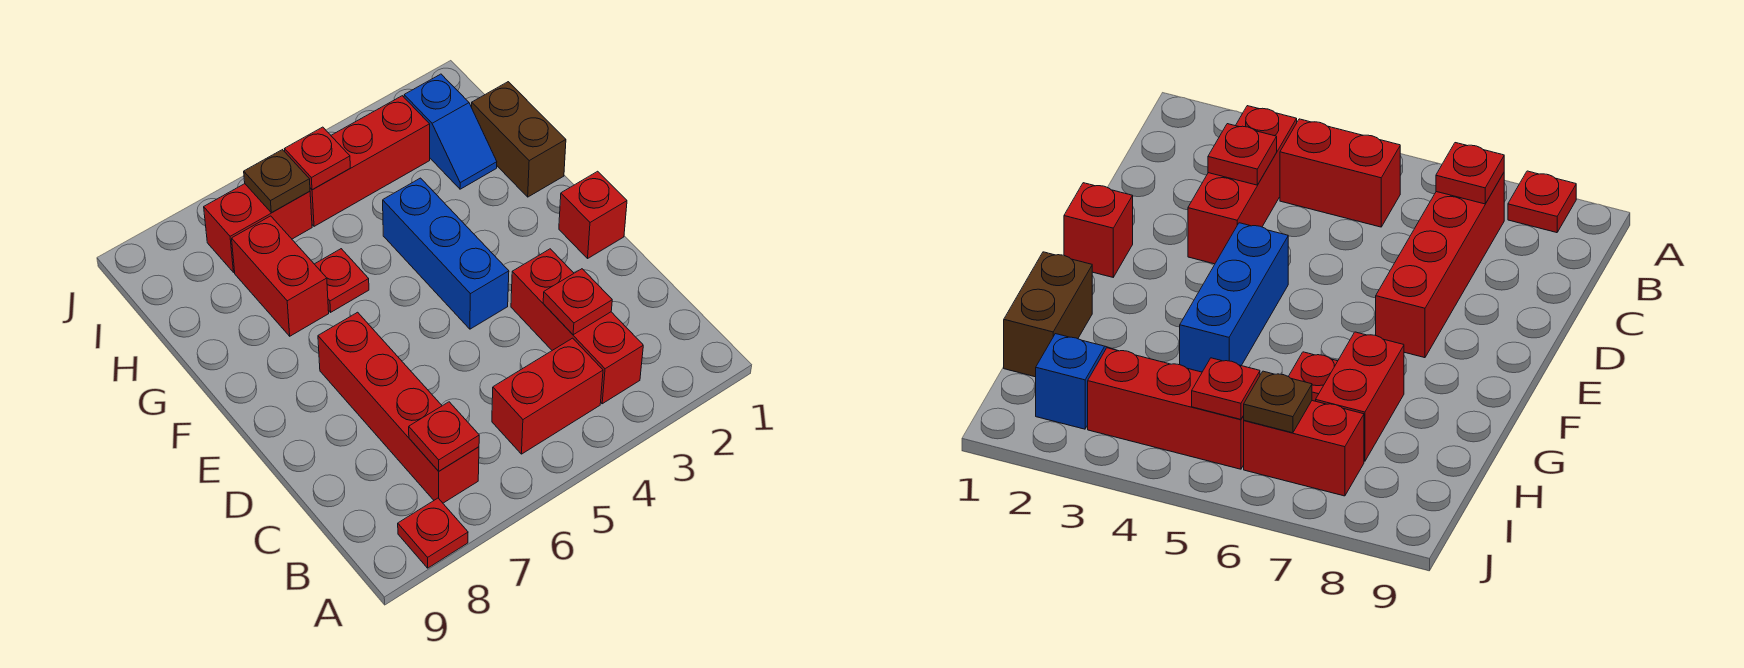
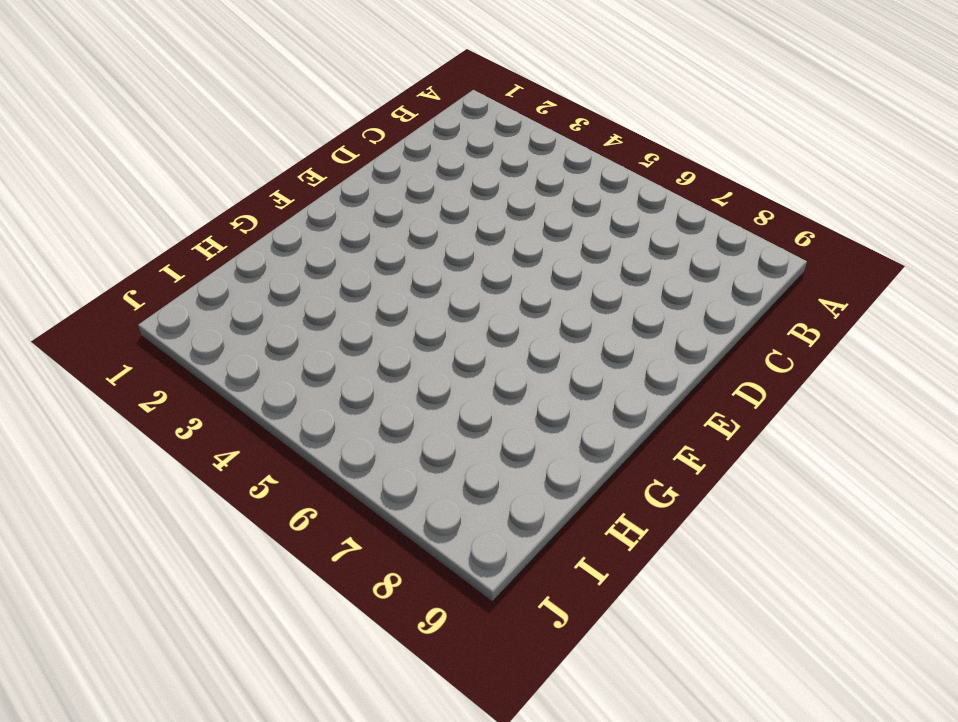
none -> red plate A8 level 1
none -> red brick B3:D3 level 1
none -> red brick B4:B5 level 1

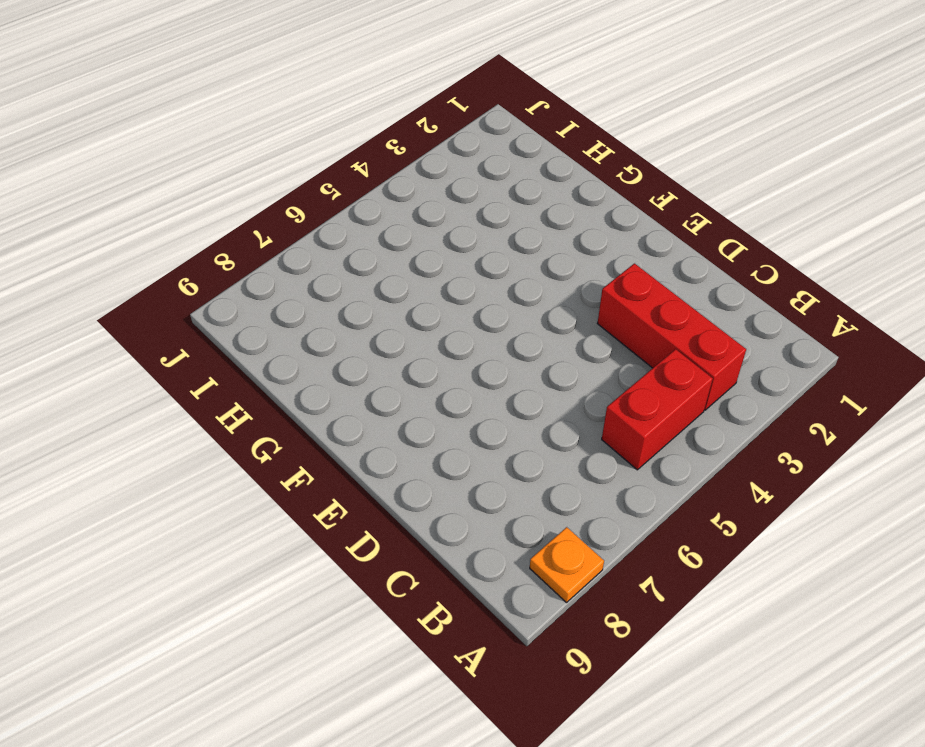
orange plate A8 level 1 -> red plate A8 level 1
none -> red brick B7:E7 level 1
none -> red brick E1 level 1
none -> blue brick E4:G4 level 1

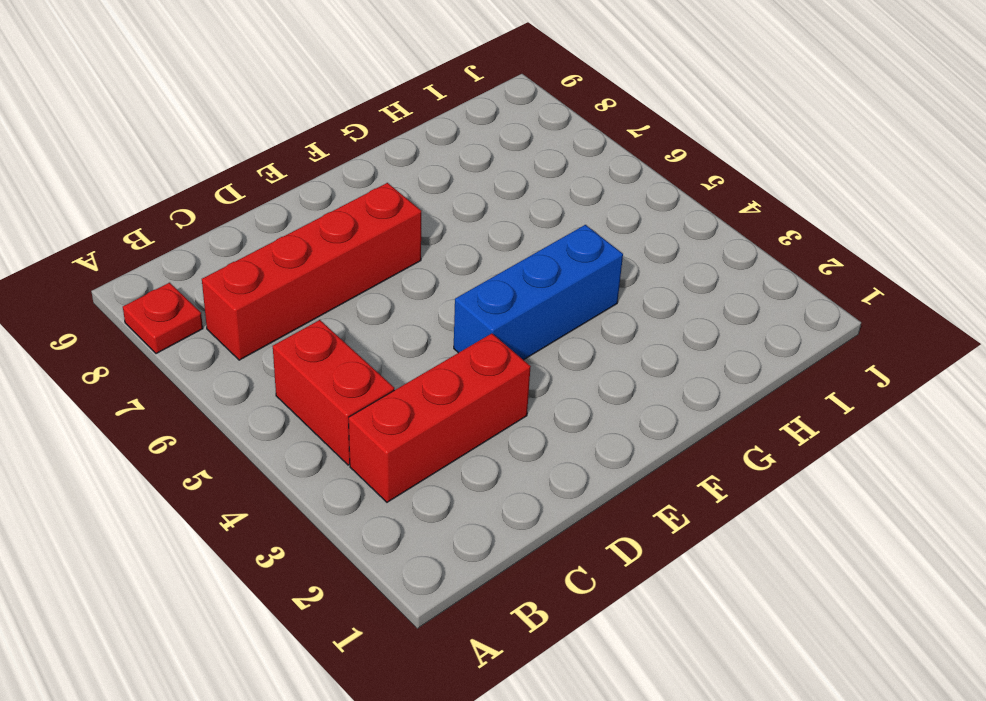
none -> red brick E1 level 1
none -> brown brick G1:H1 level 1
none -> red plate G6 level 1

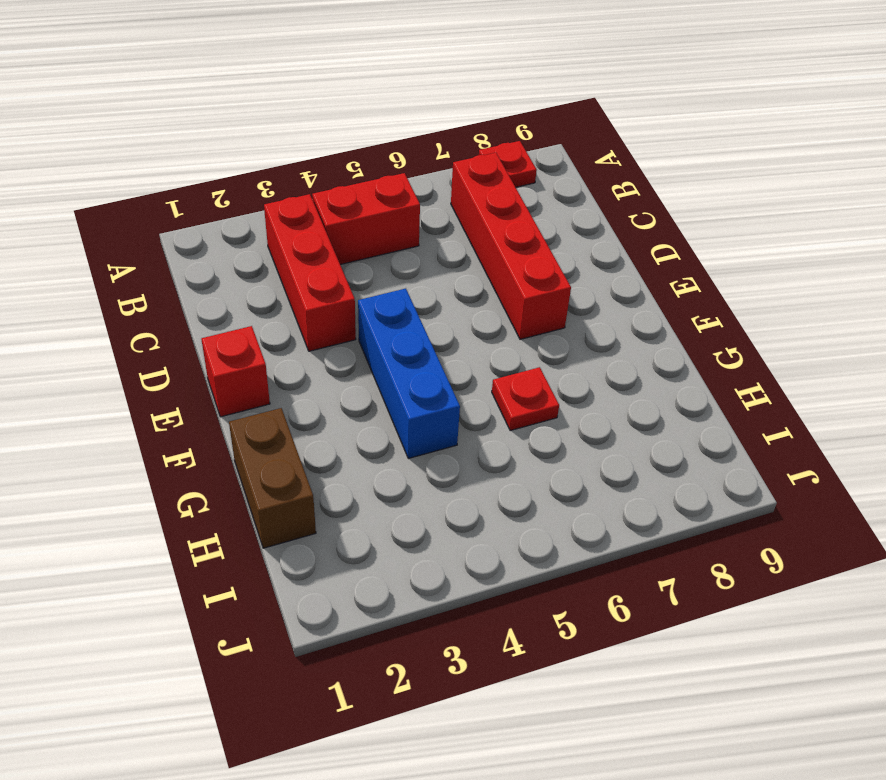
none -> red brick G7:H7 level 1
none -> blue slope H2:I2 level 1 top I
none -> red brick I3:I5 level 1

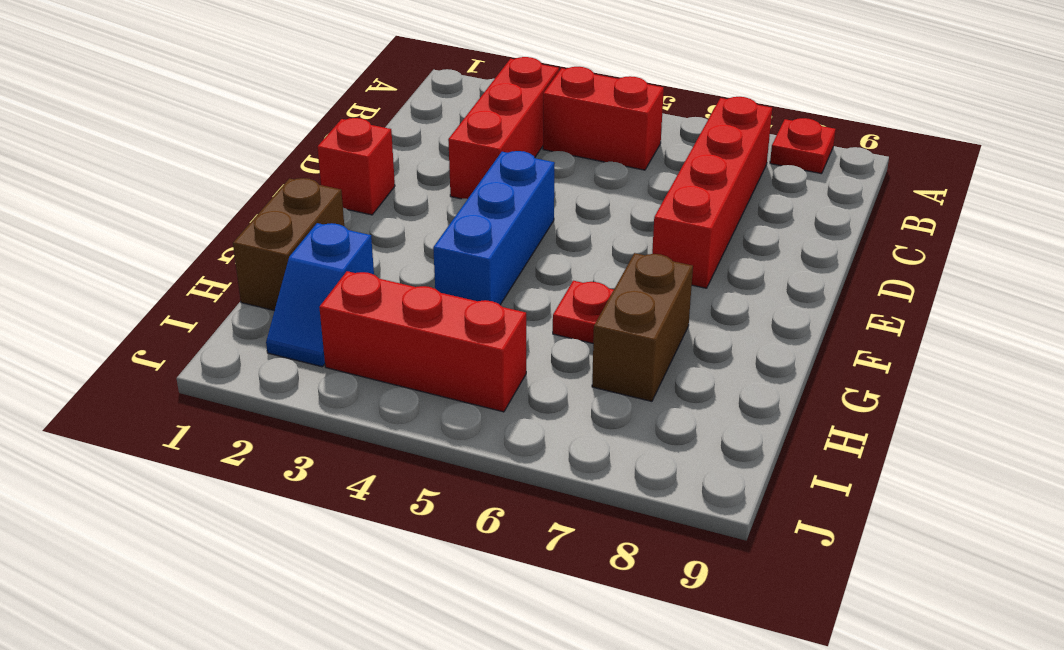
brown brick G7:H7 level 1 -> red brick G7:H7 level 1
blue slope H2:I2 level 1 top H -> blue slope H2:I2 level 1 top I
none -> red brick I6:I7 level 1
none -> red plate B7 level 2
none -> red plate C3 level 2

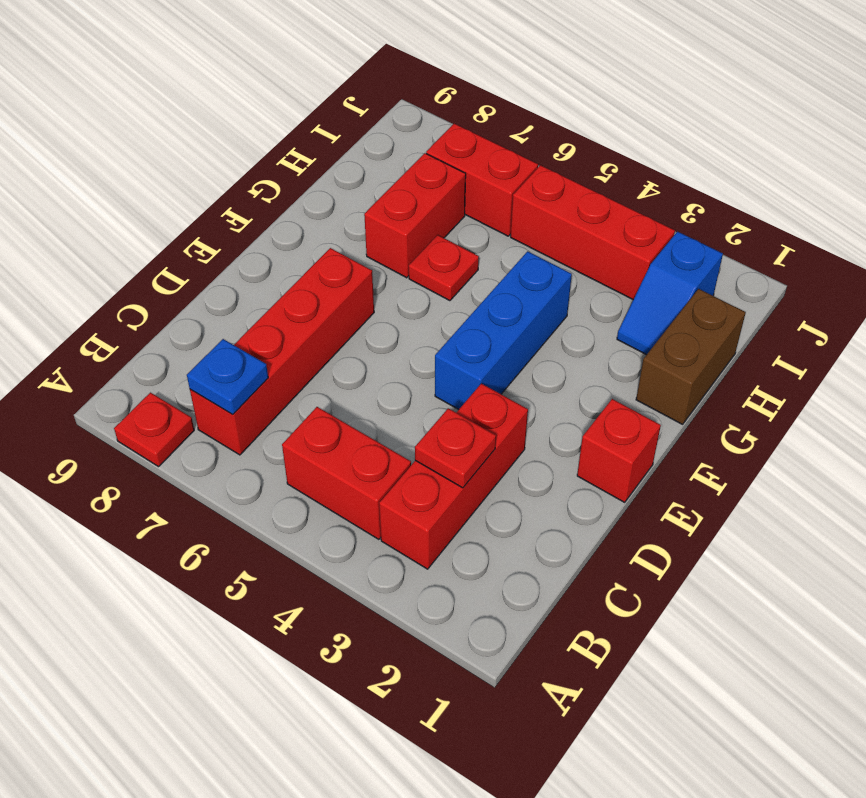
blue plate B7 level 2 -> red plate B7 level 2
none -> red plate I5 level 2
none -> brown plate I6 level 2

